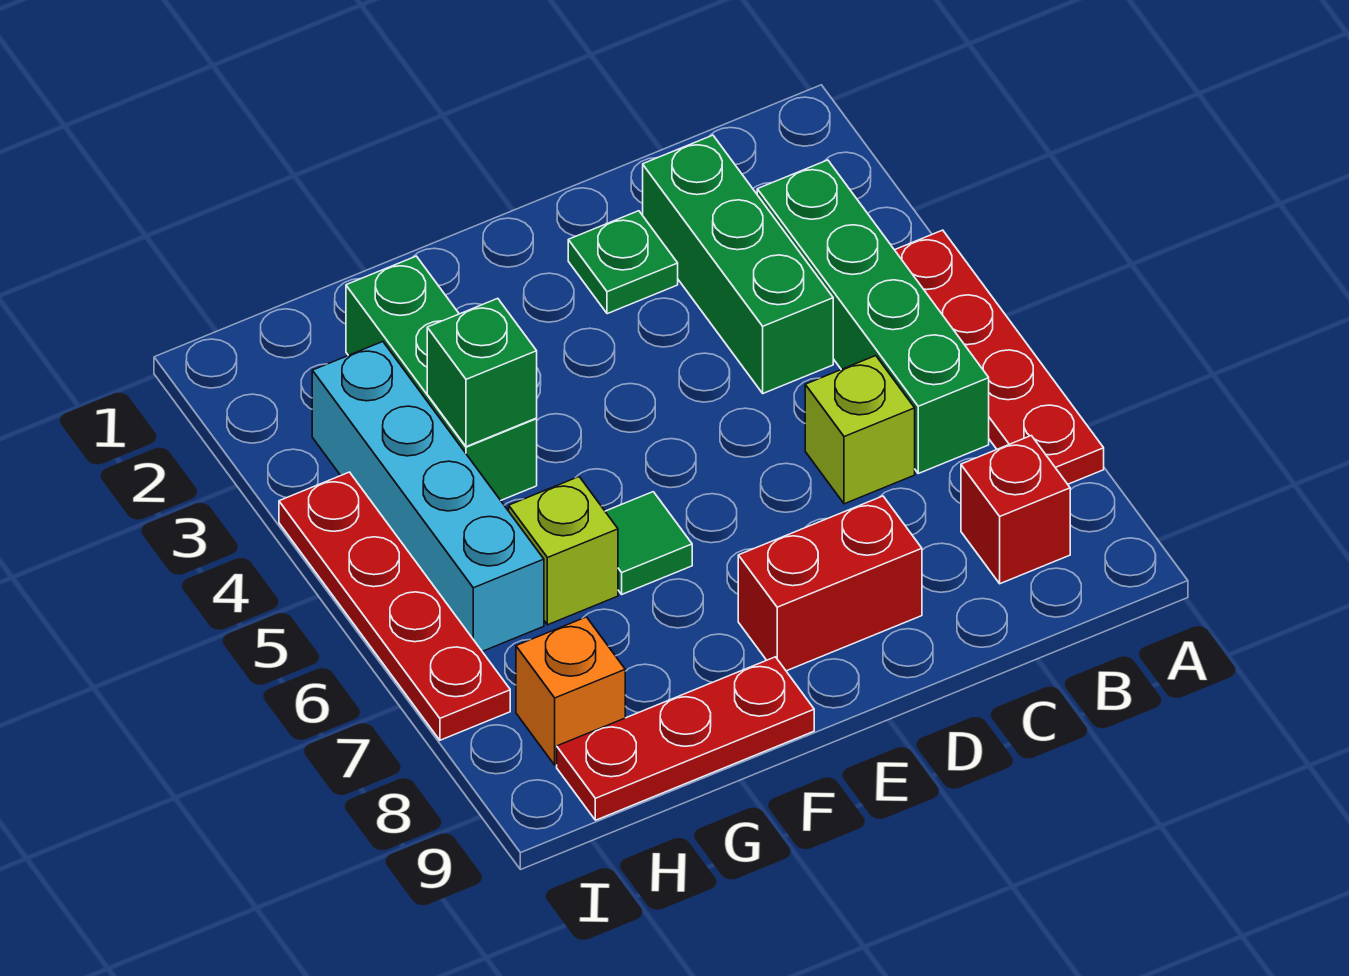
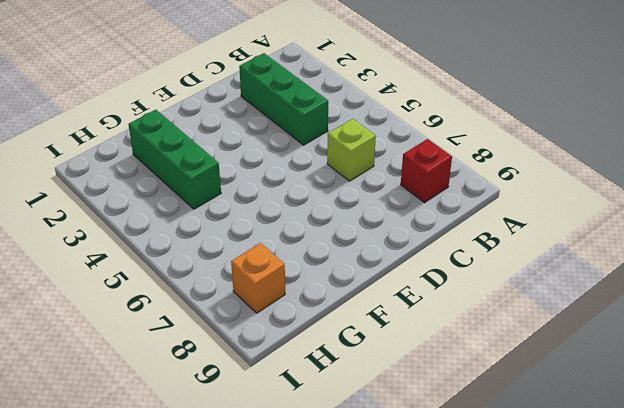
none -> red plate A4:A7 level 1
none -> green brick B3:B6 level 1
none -> green plate D2 level 1

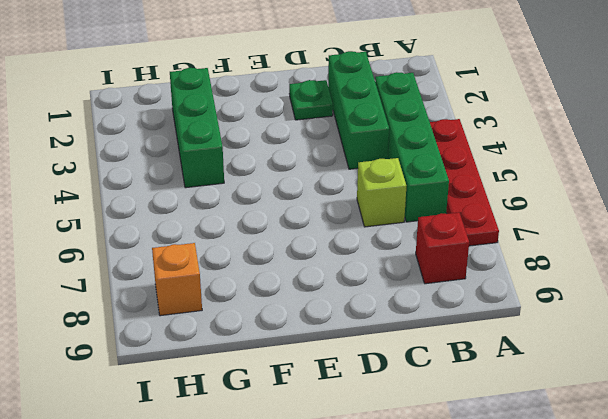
none -> red brick D8:E8 level 1
none -> green tile F6 level 1
none -> red plate F9:H9 level 1

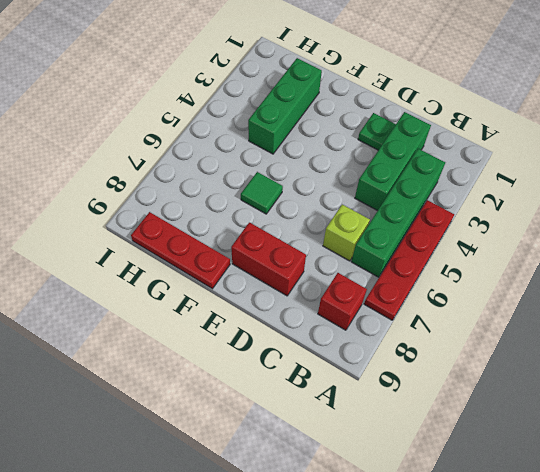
none -> lime brick G6 level 1
none -> cyan brick H3:H6 level 1
none -> orange brick H8 level 1

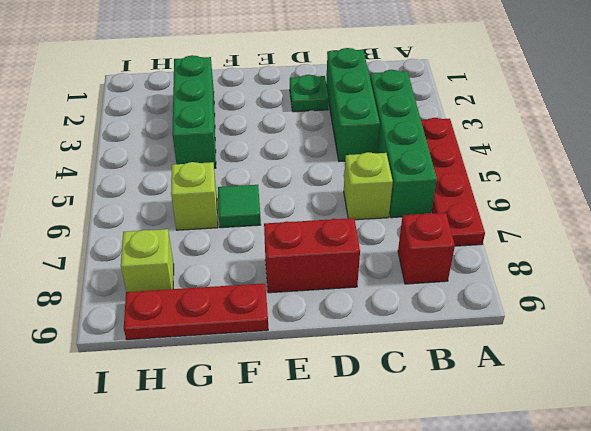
lime brick H8 level 1 -> orange brick H8 level 1
none -> cyan brick H3:H6 level 1
none -> red plate I4:I7 level 1
none -> green brick G4 level 2

